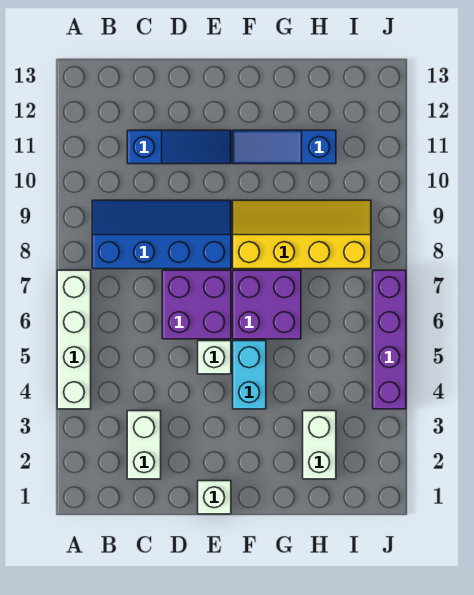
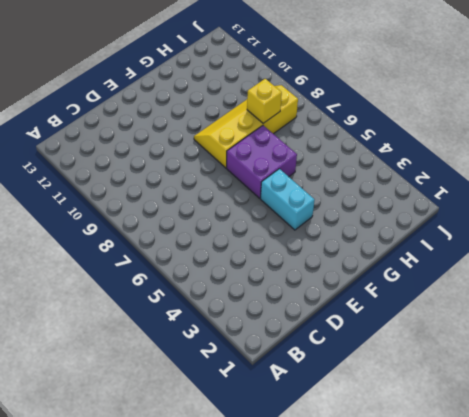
yellow brick H8 level 2 -> none
none -> white brick A4:A7 level 1
none -> blue slope B8:E9 level 1 top 8
none -> white brick C2:C3 level 1

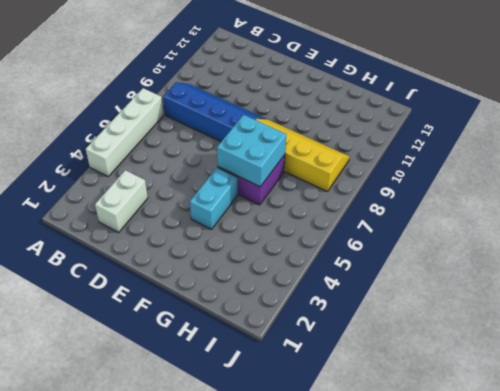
cyan brick F6:G7 level 2 -> none
none -> blue slope C11:E11 level 1 top C
none -> purple brick D6:E7 level 1
none -> white brick E1 level 1

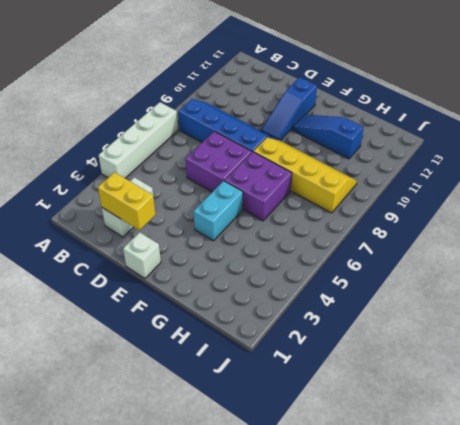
yellow brick C2:D2 level 2 -> none
blue slope E10:E12 level 1 top 12 -> blue slope C11:E11 level 1 top C
none -> white brick E5 level 1
none -> white brick H2:H3 level 1
none -> purple brick J4:J7 level 1

